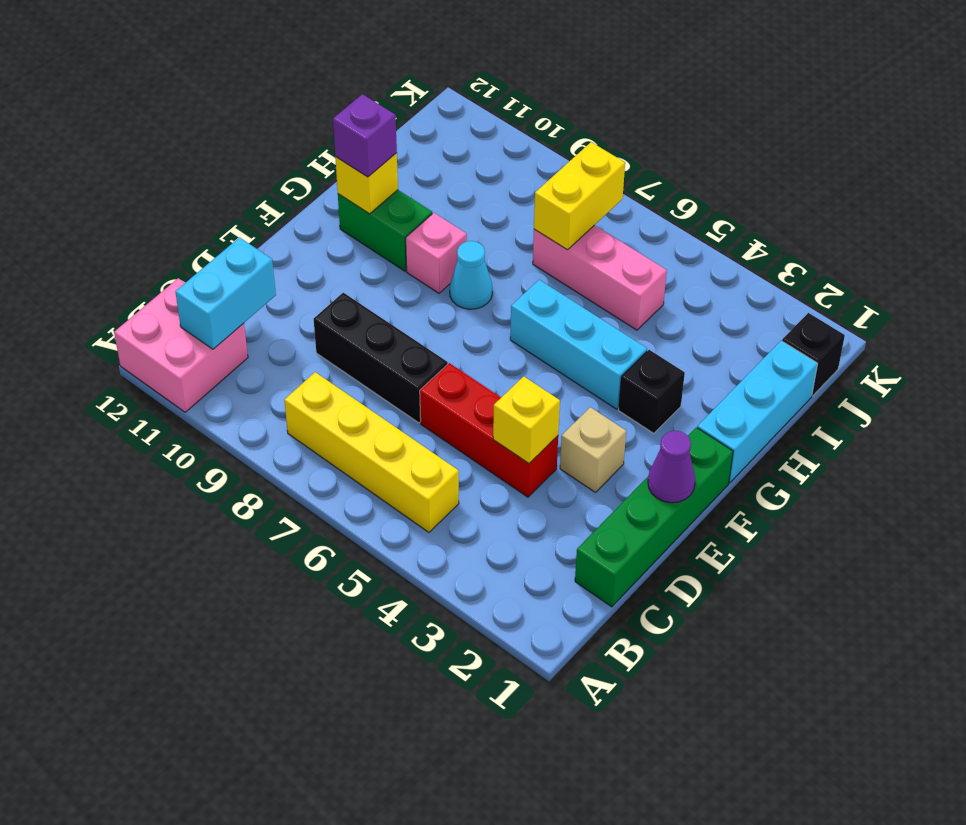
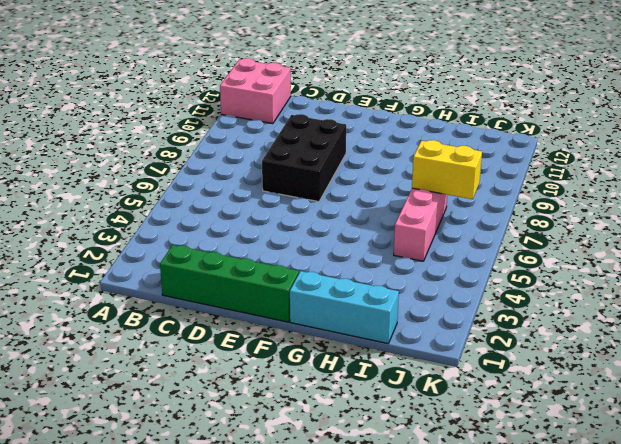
black brick D7:E9 level 1 -> black brick D7:D9 level 1
none -> yellow brick B5:B8 level 1
none -> red brick D4:D6 level 1
none -> tan brick E3 level 1

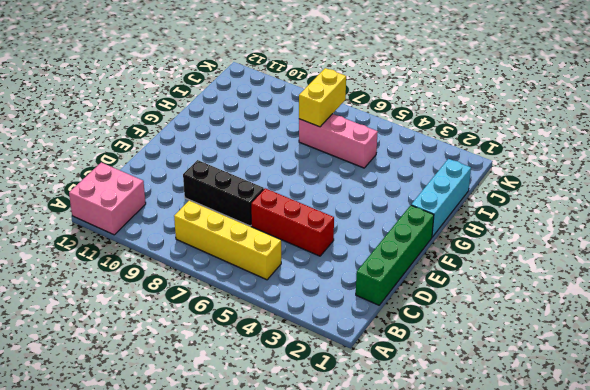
none -> tan brick E3 level 1
none -> black brick G3 level 1
none -> cyan brick G4:G6 level 1

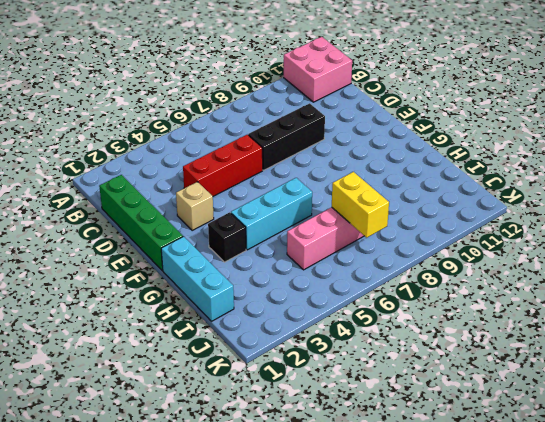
none -> yellow brick B5:B8 level 1
none -> cyan cone G8 level 1
none -> pink brick G9 level 1

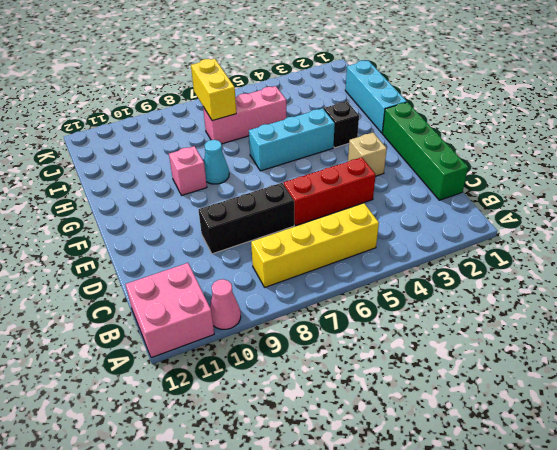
pink cone A10 level 1 -> none
none -> green brick G10:G11 level 1
none -> black brick J1 level 1
none -> cyan brick B11:C11 level 2

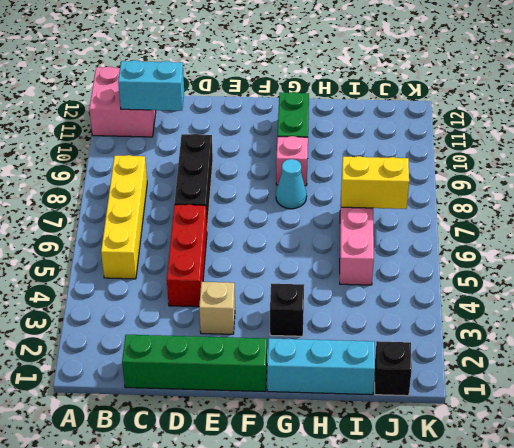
none -> cyan brick G4:G6 level 1
none -> yellow brick D4 level 2
none -> purple cone E1 level 2

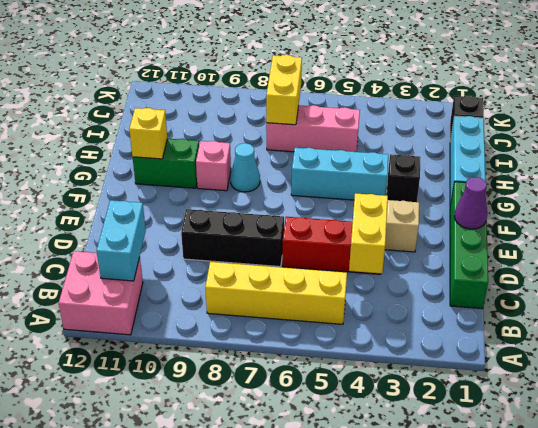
yellow brick C4:D4 level 2 -> yellow brick D4 level 2
none -> purple brick G11 level 3

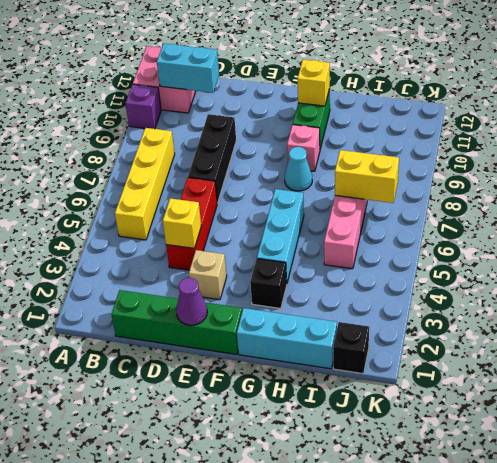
purple brick A10 level 1 -> purple brick G11 level 3

